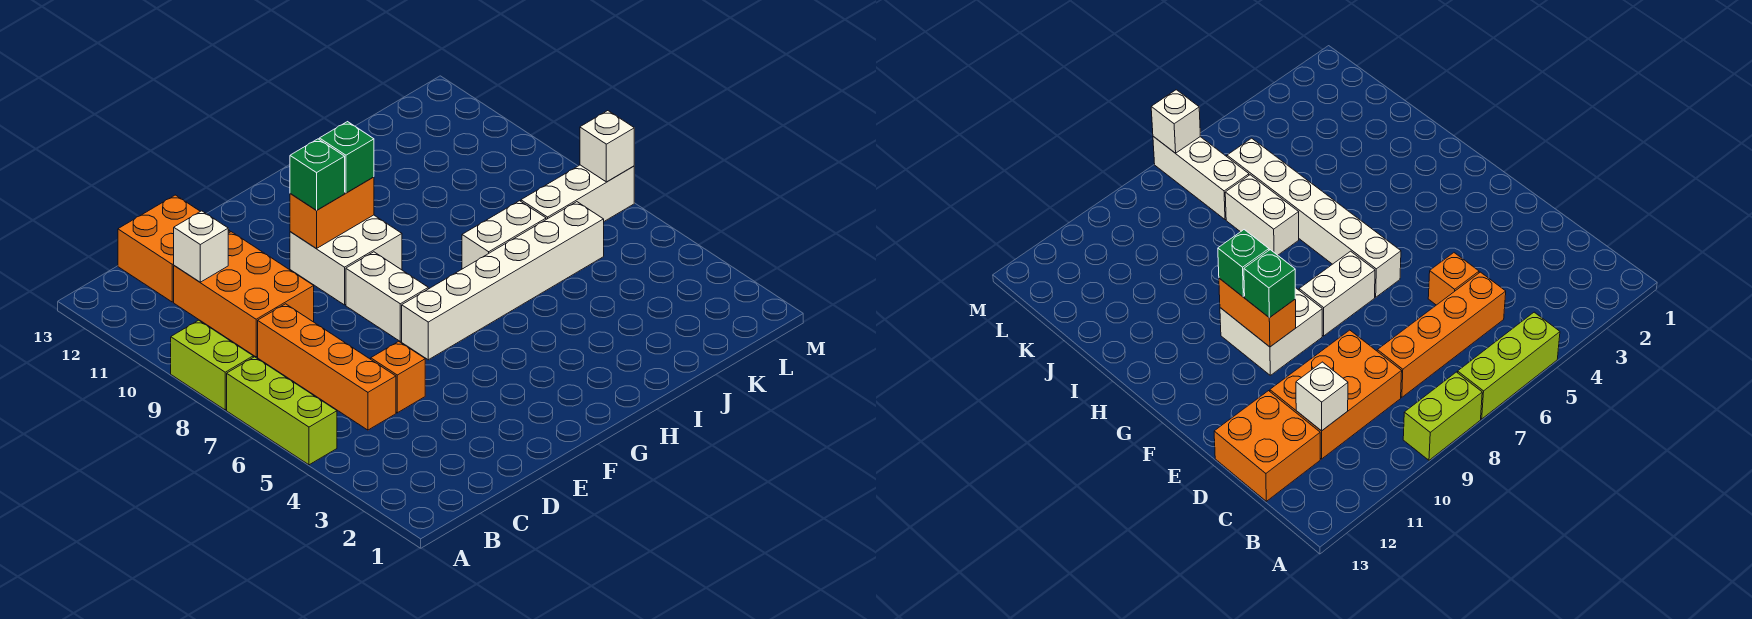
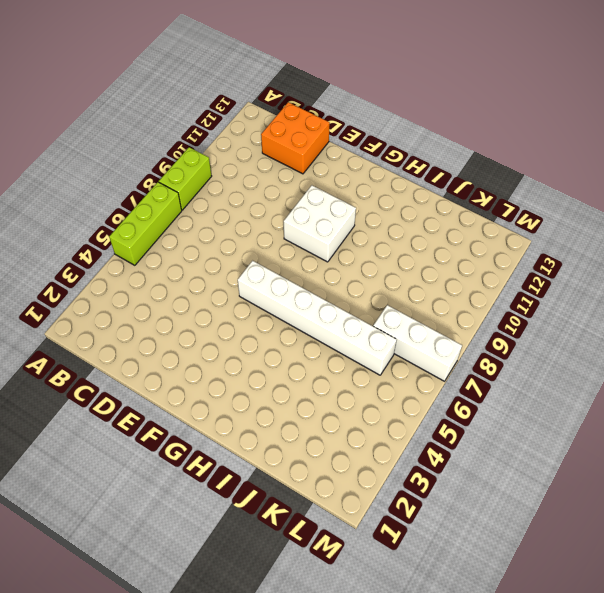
none -> orange brick C5:C8 level 1
none -> orange brick C9:D11 level 1
none -> orange brick D5 level 1

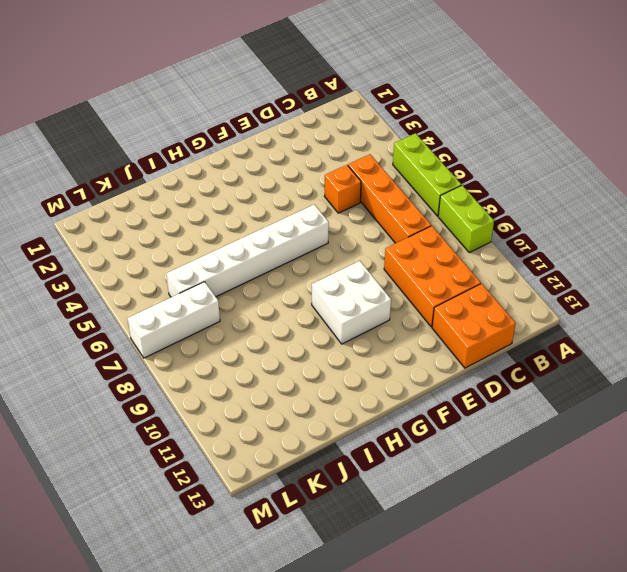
none -> white brick F7:F8 level 1
none -> white brick I7:J7 level 1
none -> white brick C11 level 2

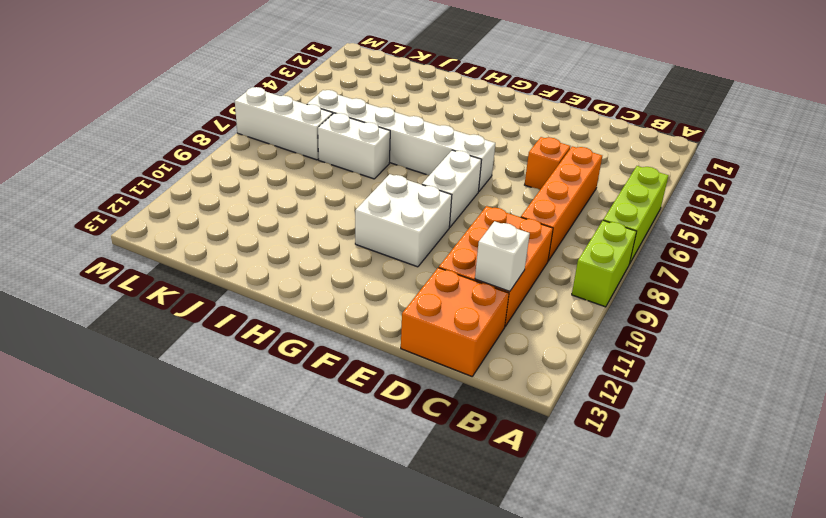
none -> orange brick F10:G10 level 2
none -> white brick M7 level 2
none -> green brick F10 level 3

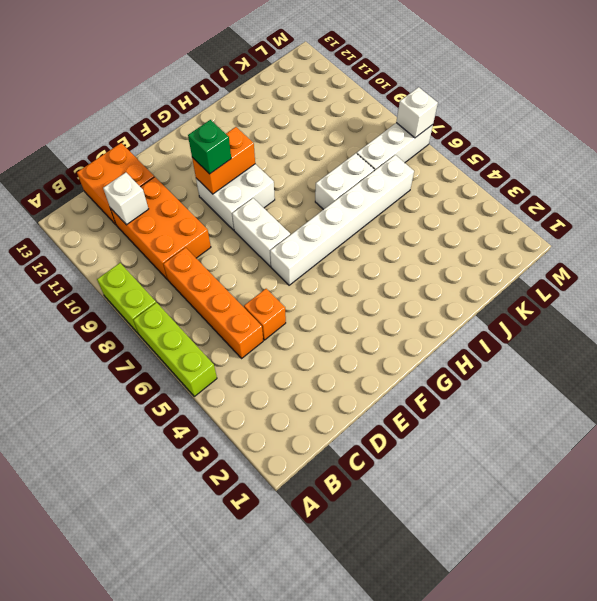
none -> green brick G10 level 3

